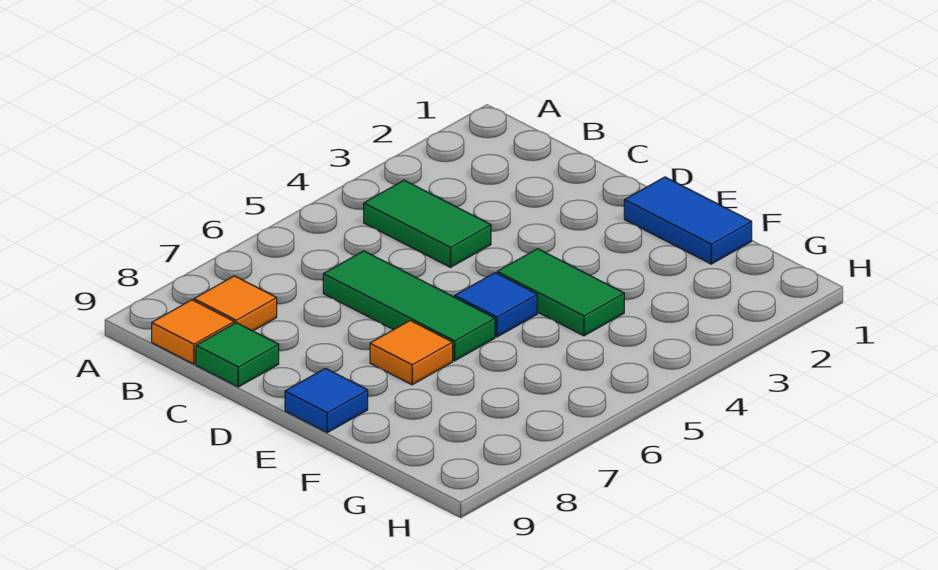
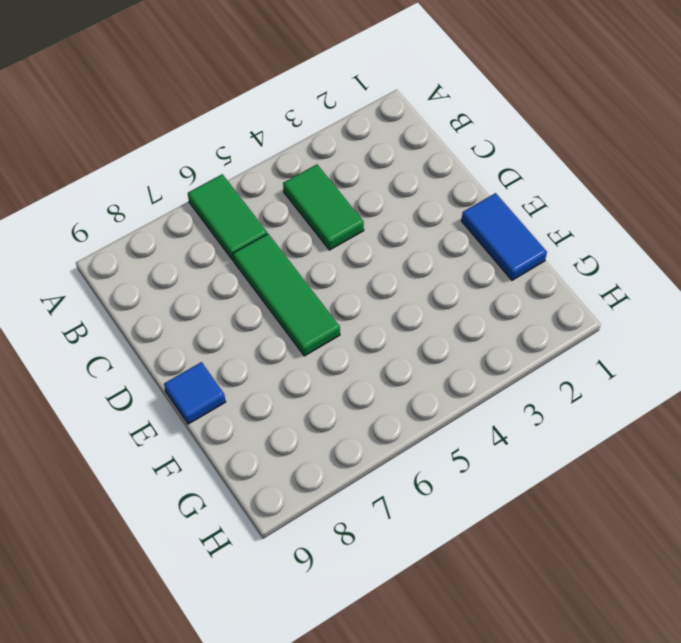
green tile A6:B6 level 1 -> green tile E4:F4 level 1
none -> orange tile B8 level 1
none -> orange tile B9 level 1

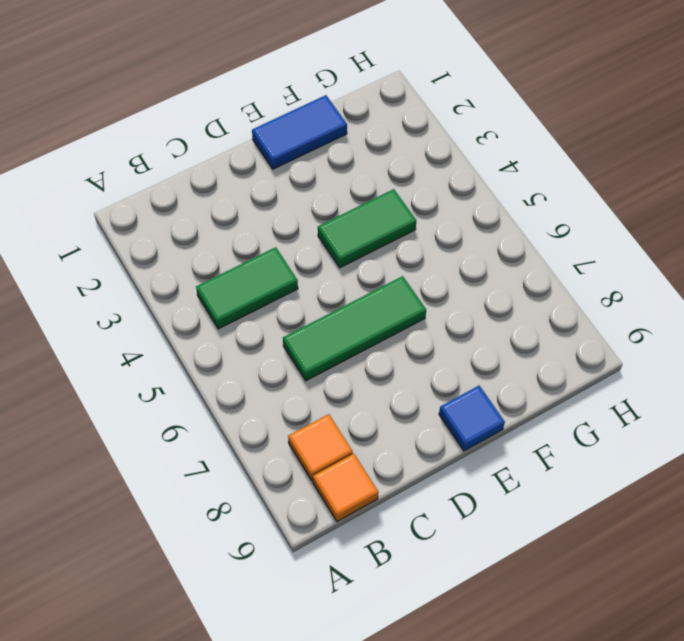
none -> green tile C9 level 1
none -> blue tile E5 level 1

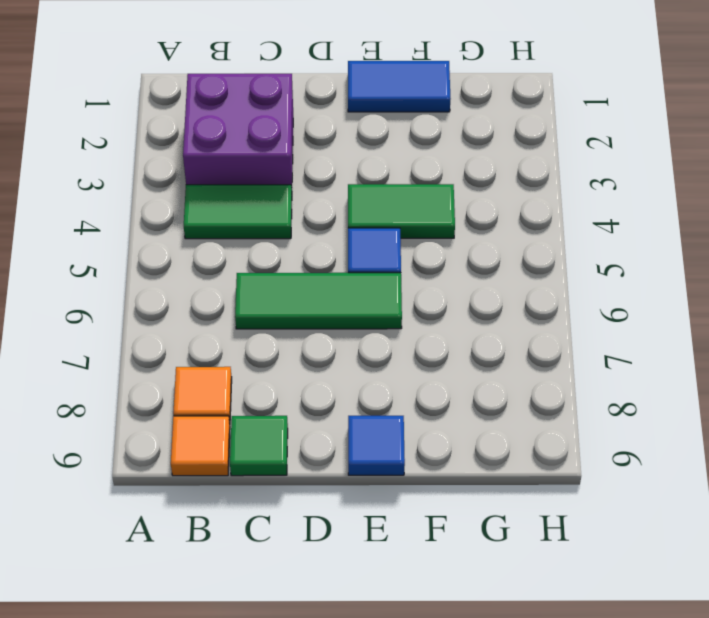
purple brick B2:C3 level 1 -> none
none -> orange tile E7 level 1

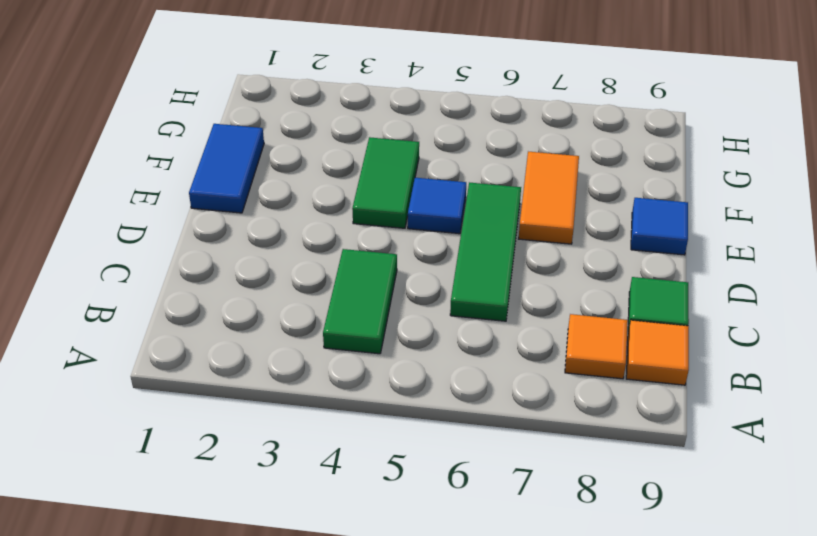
orange tile E7:F7 level 1 -> orange tile E7 level 1

